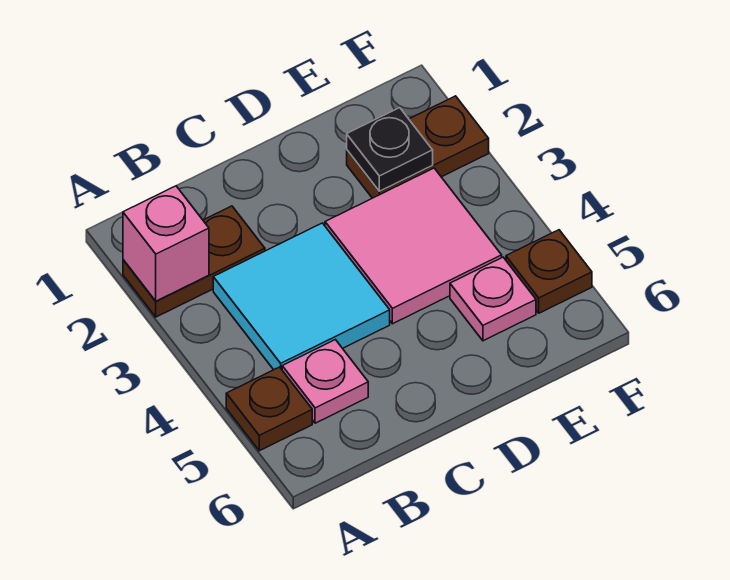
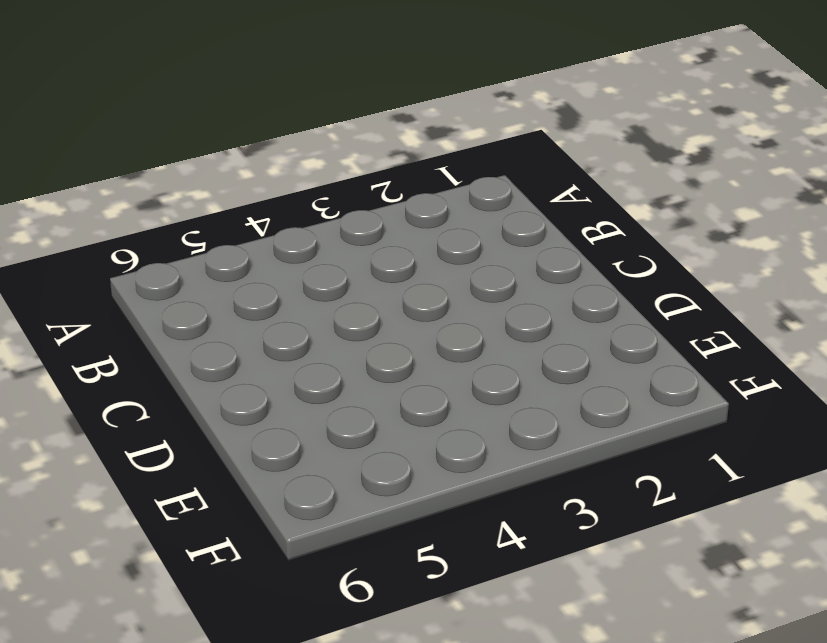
none -> brown plate A2:B2 level 1
none -> brown plate A5 level 1

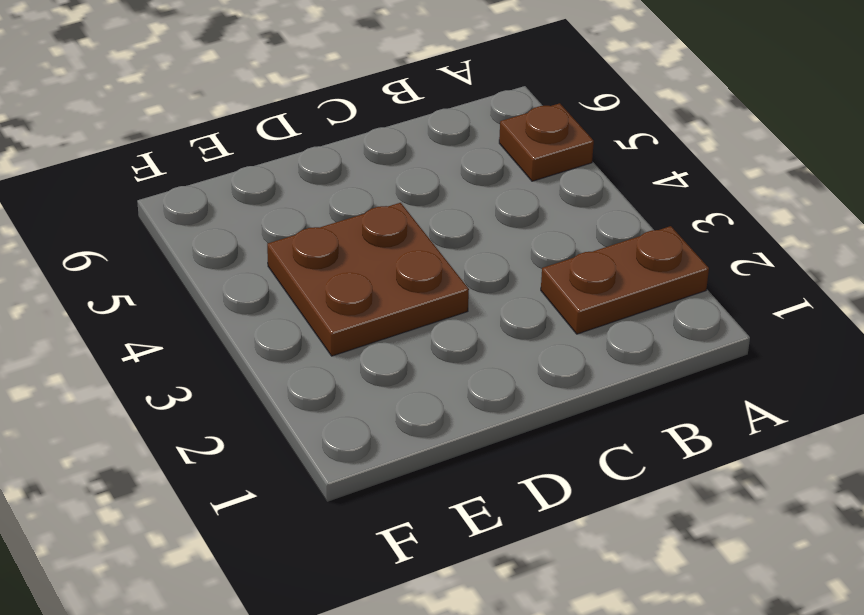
brown plate D3:E4 level 1 -> pink tile D3:E4 level 1
none -> cyan tile B3:C4 level 1
none -> pink plate B5 level 1

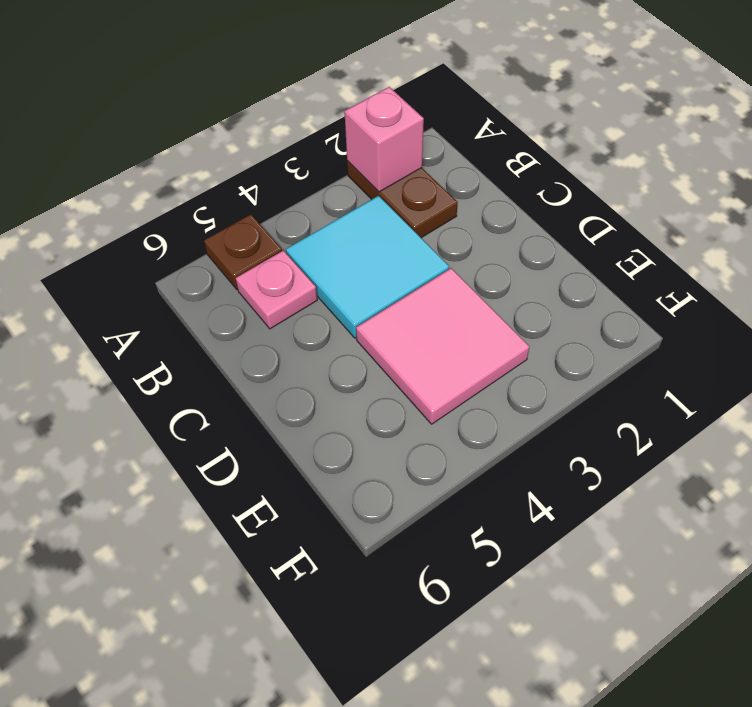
none -> brown plate E2:F2 level 1
none -> pink plate E5 level 1

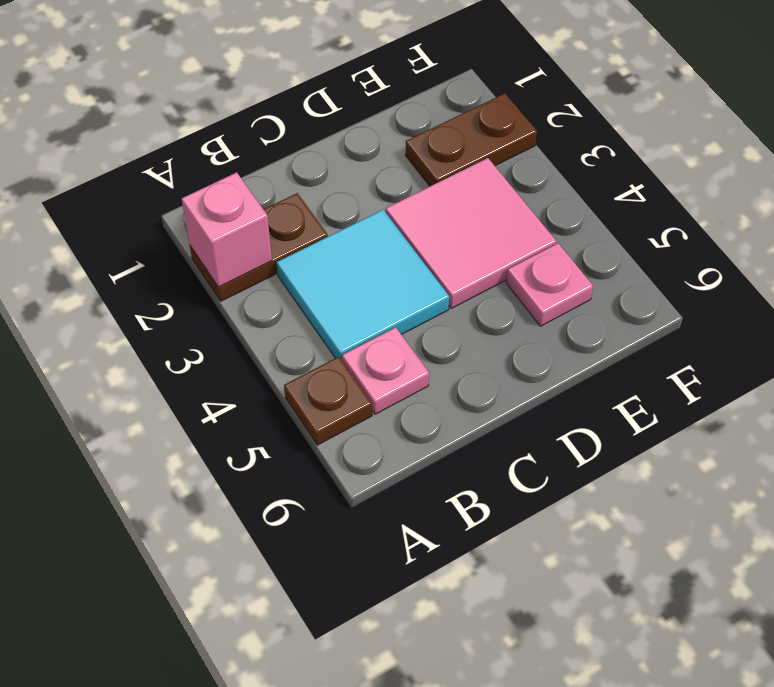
none -> brown plate F5 level 1
none -> black plate E2 level 2

